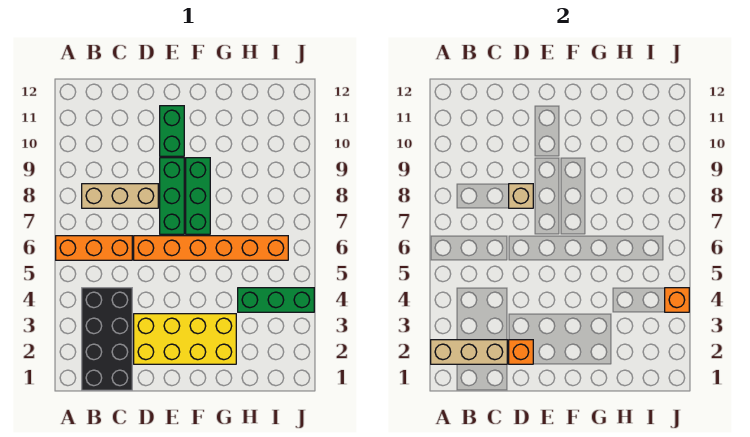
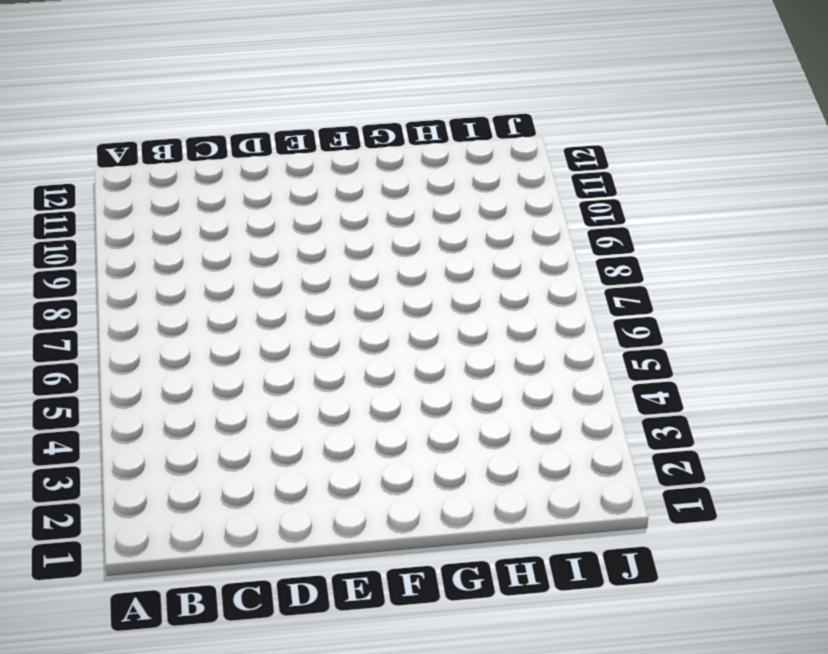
none -> orange brick A6:C6 level 1
none -> black brick B1:C4 level 1
none -> tan brick B8:D8 level 1

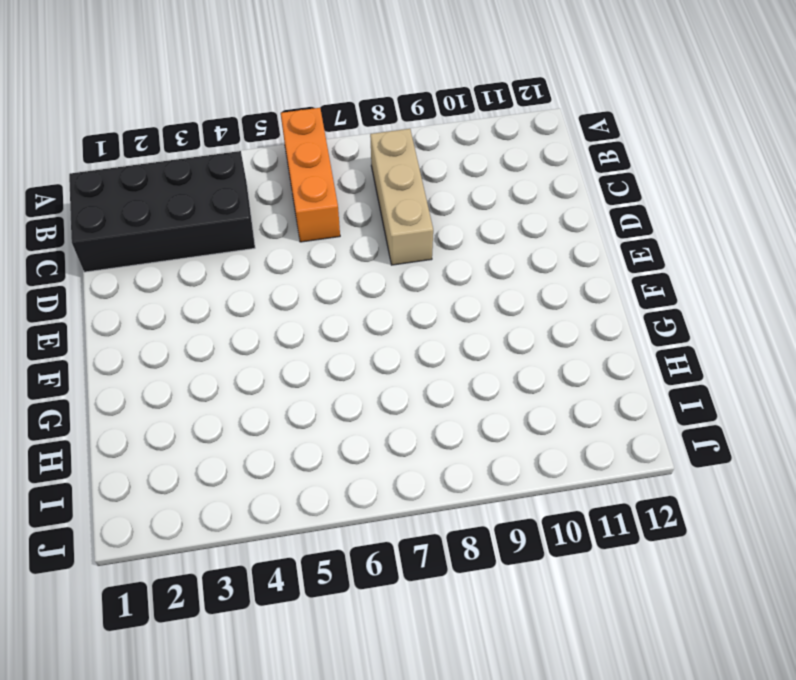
none -> yellow brick D2:G3 level 1
none -> orange brick D6:I6 level 1
none -> green brick E7:E9 level 1

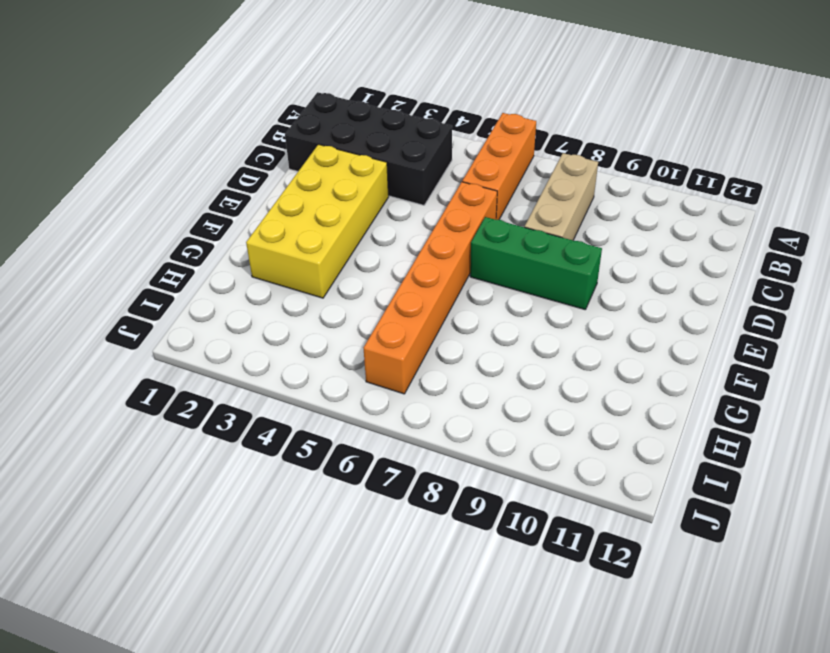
none -> green brick E10:E11 level 1
none -> green brick F7:F9 level 1
none -> green brick H4:J4 level 1

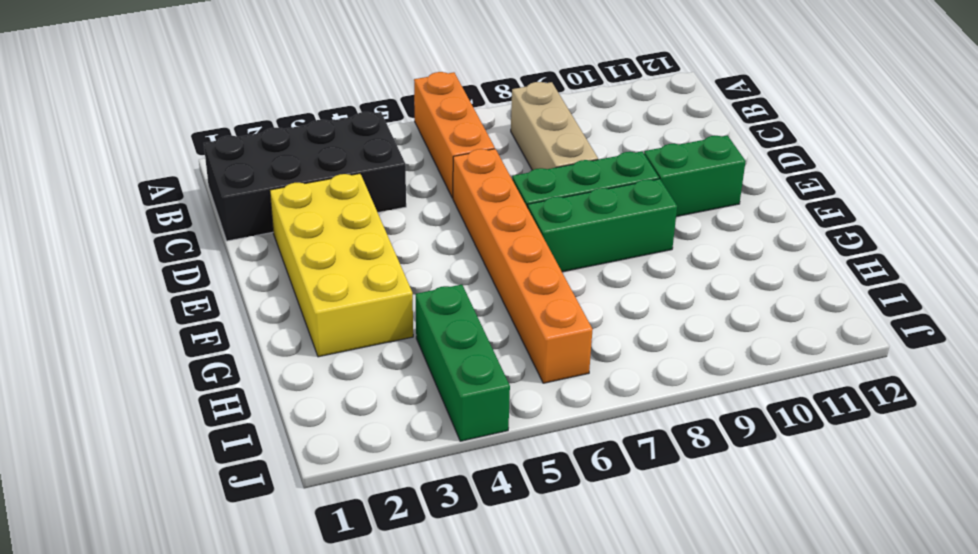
none -> tan brick A2:C2 level 2
none -> orange brick D2 level 2
none -> tan brick D8 level 2

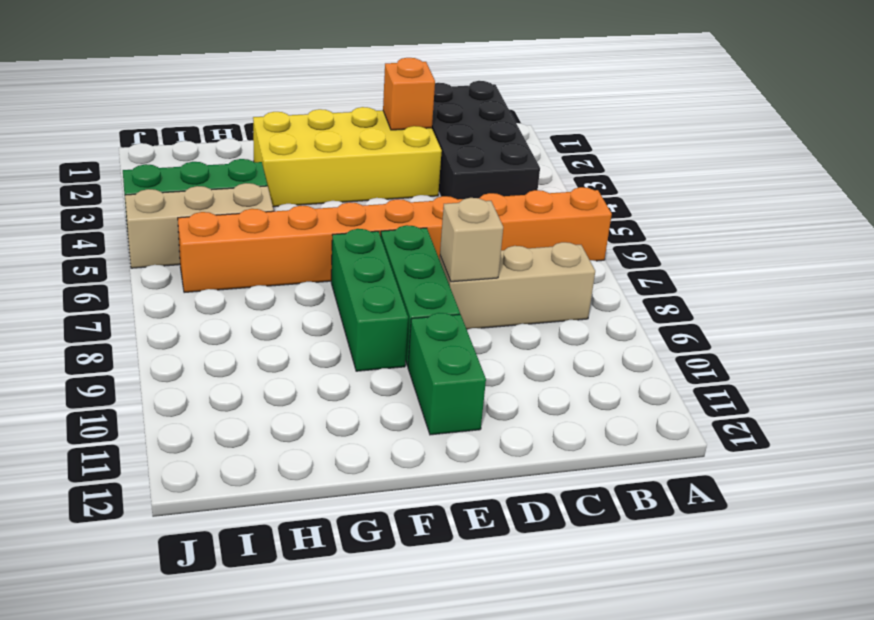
tan brick H5:J5 level 1 -> tan brick A2:C2 level 2
none -> orange brick J4 level 2

